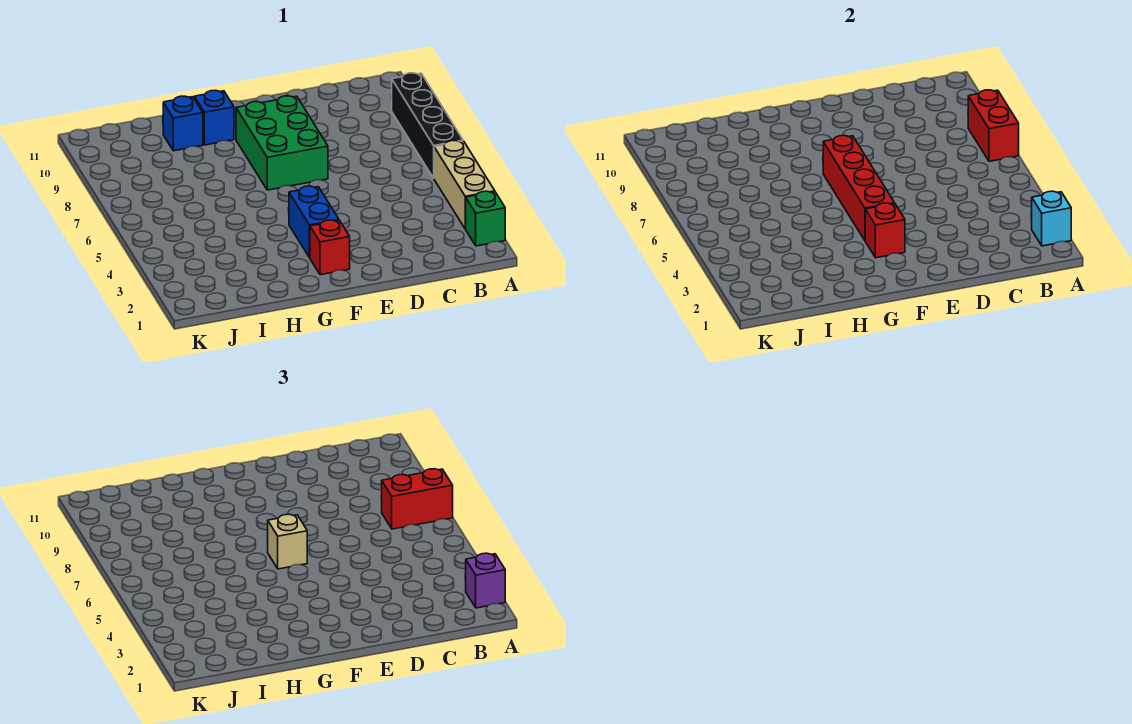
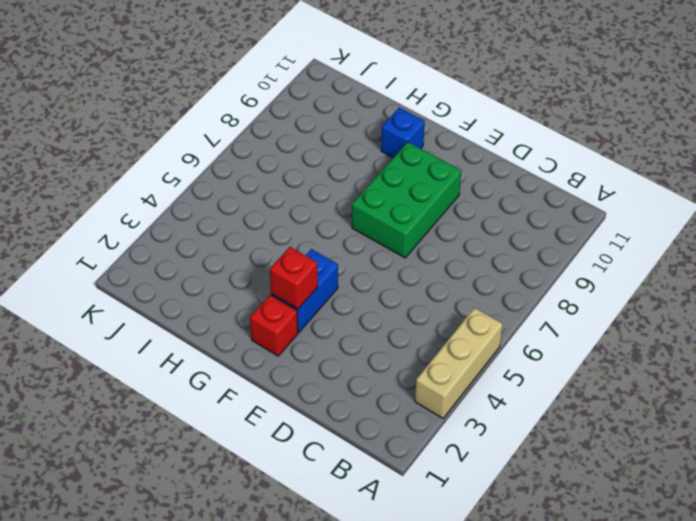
none -> green brick A2 level 1
none -> black brick A6:A9 level 1
none -> blue brick H10 level 1

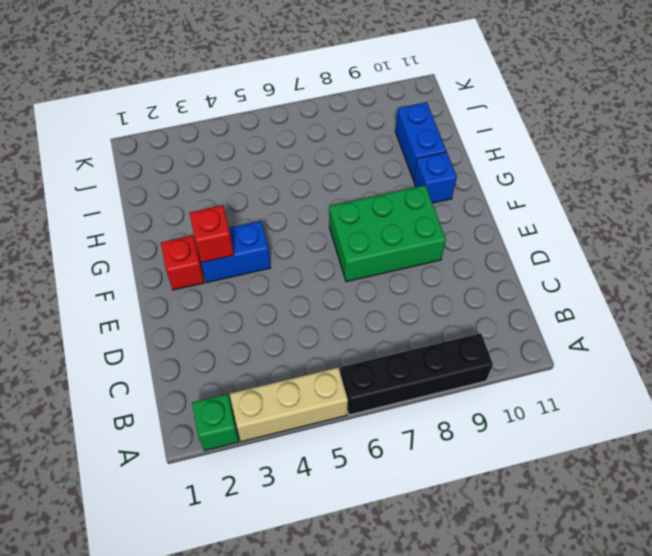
blue brick H10:I10 level 1 -> blue brick H10 level 1
none -> cyan brick A2 level 2
none -> red brick A7:A8 level 2
none -> red brick F4:F7 level 2

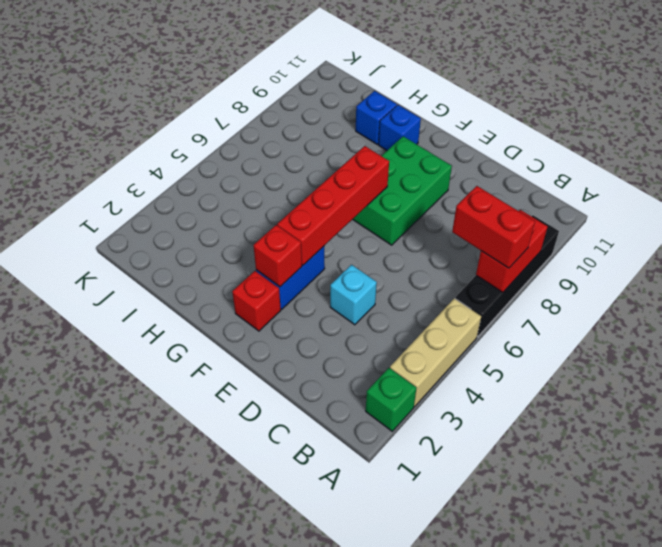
cyan brick D4 level 1 -> cyan brick A2 level 2
none -> purple brick A2 level 3
none -> tan brick F6 level 3

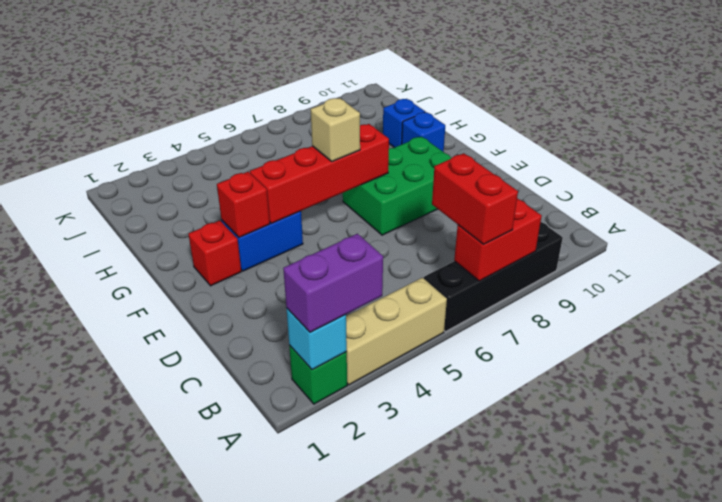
purple brick A2:A3 level 3 -> purple brick A2 level 3

